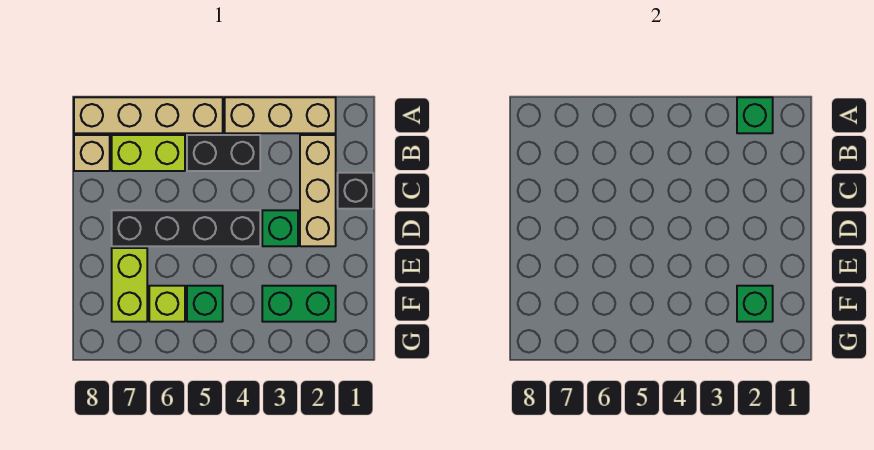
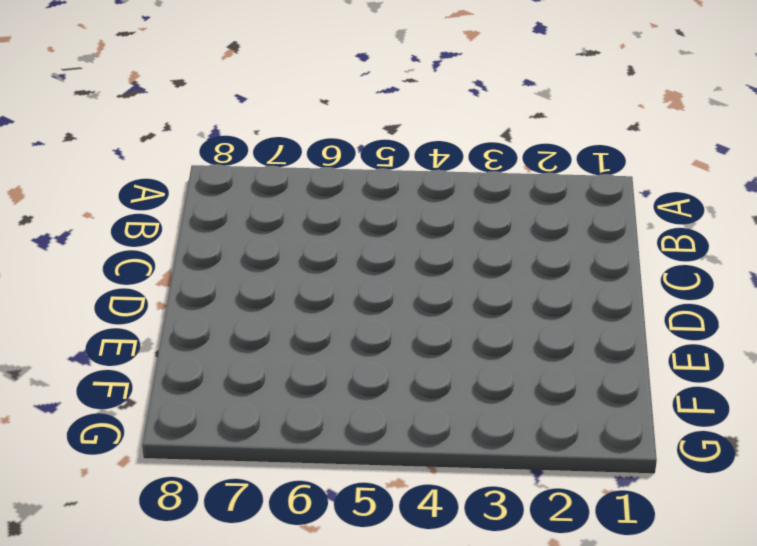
none -> tan brick A2:A4 level 1
none -> tan brick A5:A8 level 1
none -> tan brick B2:D2 level 1

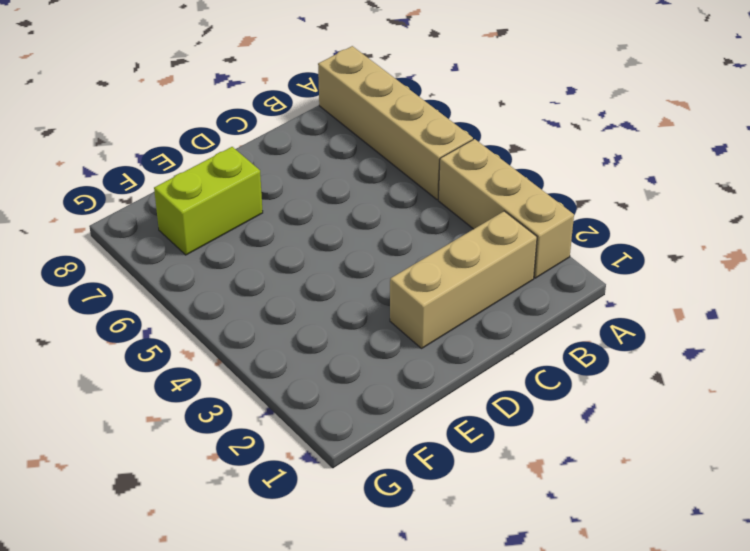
none -> black brick B4:B5 level 1
none -> lime brick B6:B7 level 1
none -> tan brick B8 level 1

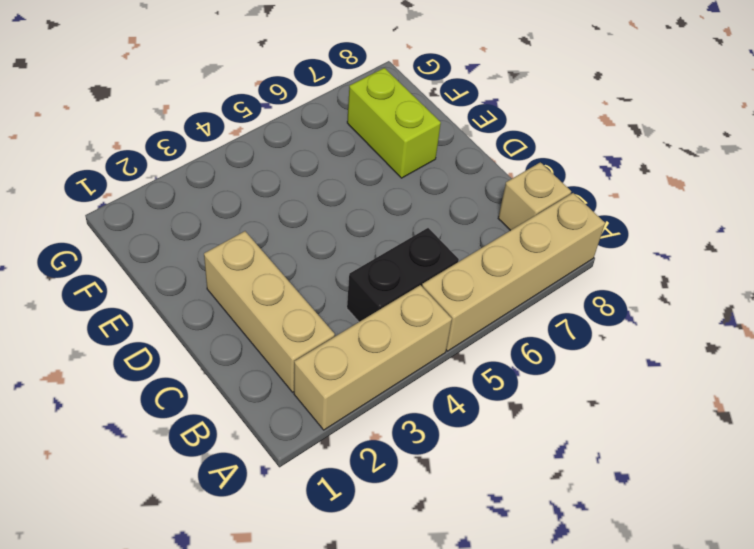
none -> lime brick B6:B7 level 1
none -> black brick C1 level 1
none -> green brick D3 level 1

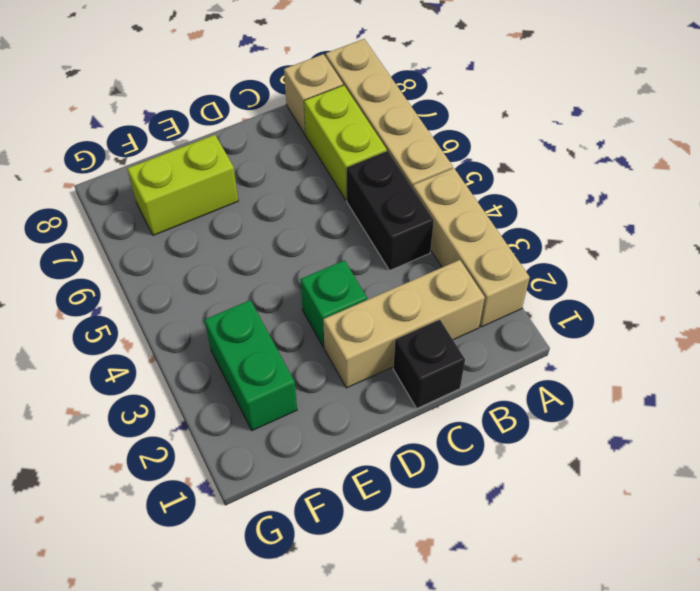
none -> black brick D4:D7 level 1
none -> green brick F5 level 1
none -> lime brick F6 level 1

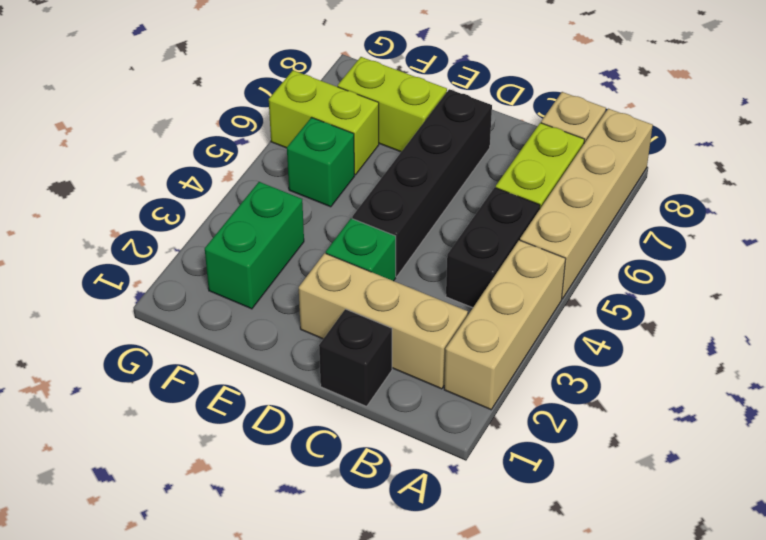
lime brick F6:G6 level 1 -> lime brick F6 level 1
none -> green brick A2 level 2
none -> green brick F2 level 2

